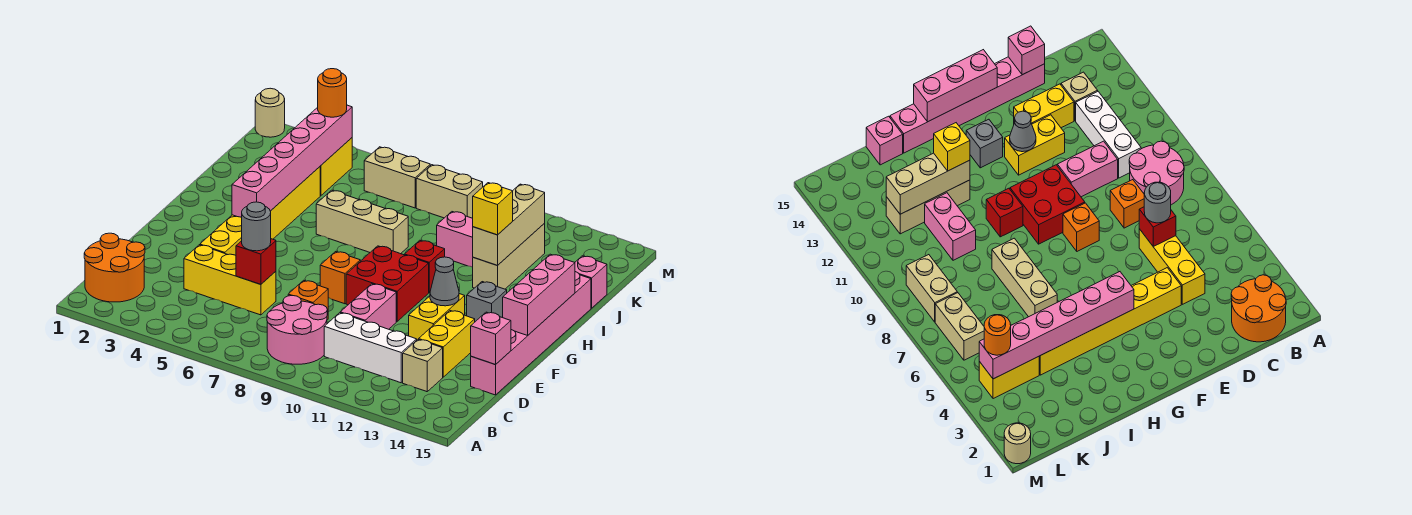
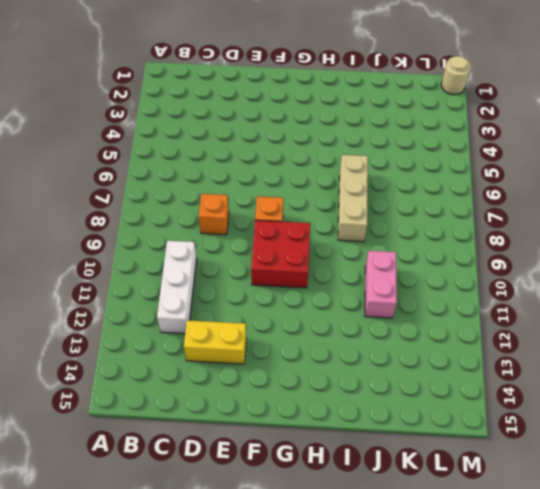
none -> orange round brick B1:C2 level 1
none -> pink round brick B8:C9 level 1
none -> tan brick C13 level 1
none -> yellow brick D4:D6 level 1

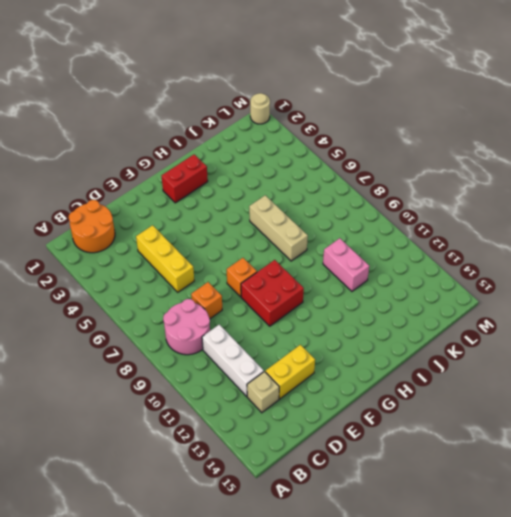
red brick G2:H2 level 1 -> none
none -> pink brick D10:E10 level 1
none -> pink brick D15:I15 level 1
none -> yellow brick E4:J4 level 1
none -> yellow brick E12:F12 level 1

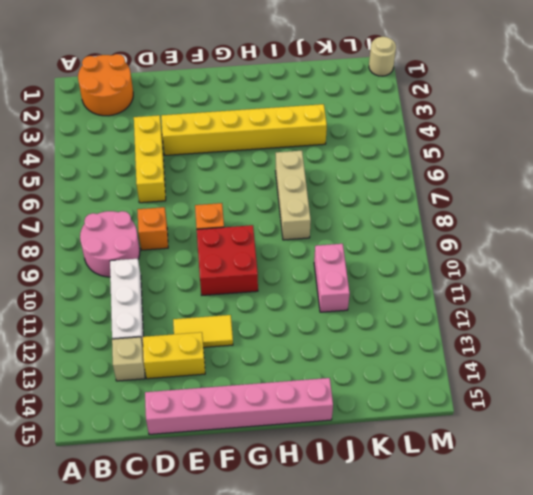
yellow tile E12:F12 level 1 -> yellow brick E12:F12 level 1
none -> pink brick D10:E10 level 1
none -> grey brick G13 level 1
none -> red brick H10 level 1
none -> tan brick I12:K12 level 1

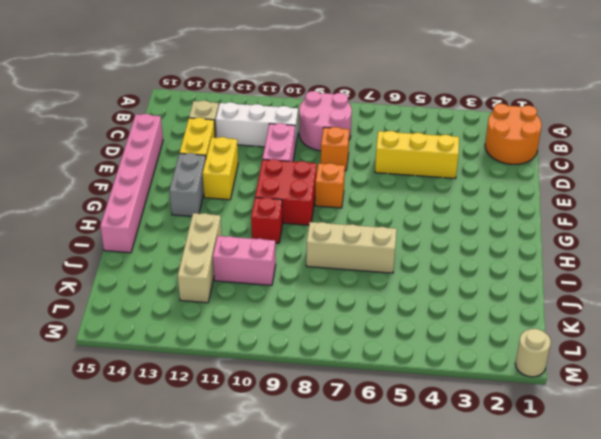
grey brick F13:G13 level 1 -> grey brick G13 level 1
none -> yellow brick E4:J4 level 1
none -> pink brick J15 level 1
none -> yellow brick K4:L4 level 1
none -> tan brick L6:L7 level 1

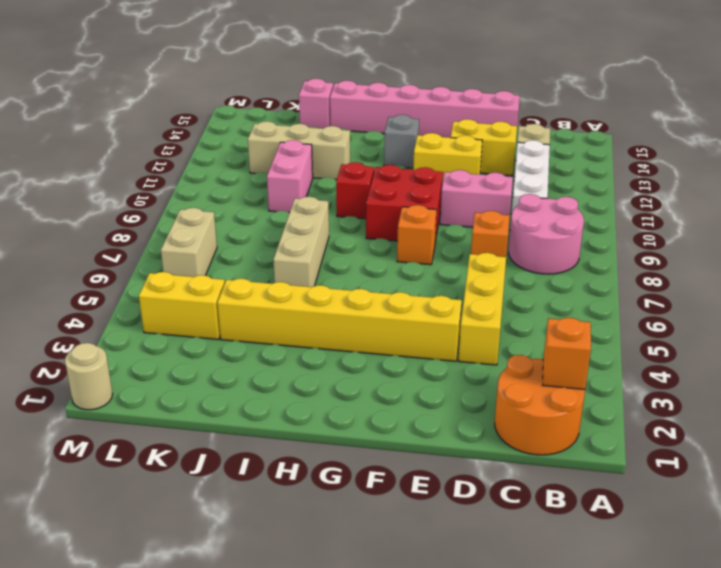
orange brick B2 level 2 -> none
none -> tan brick L8:L9 level 1
none -> red brick D6 level 2
none -> pink brick D15 level 2
none -> grey cone F12 level 2

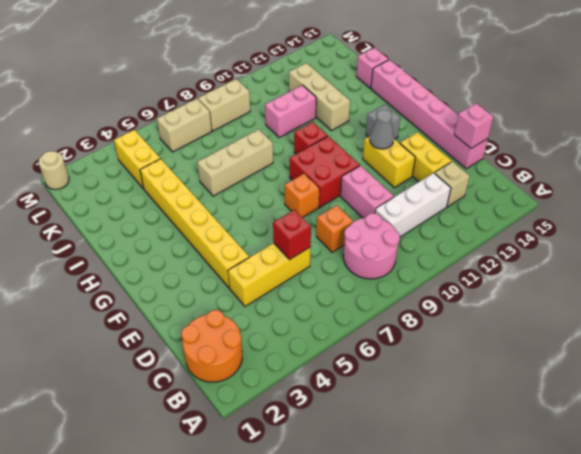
none -> pink brick F15:H15 level 2
none -> pink brick G4:L4 level 2
none -> tan brick I12:K12 level 2
none -> grey round brick D6 level 3

